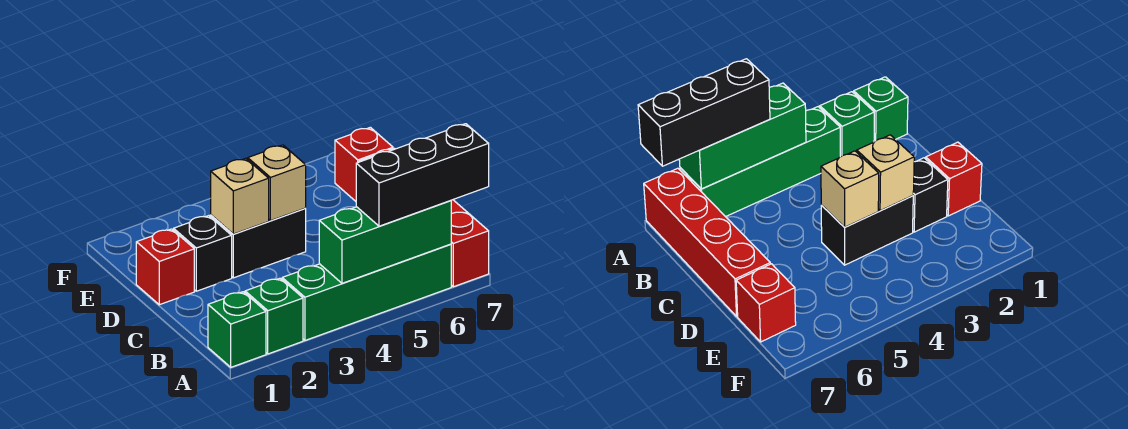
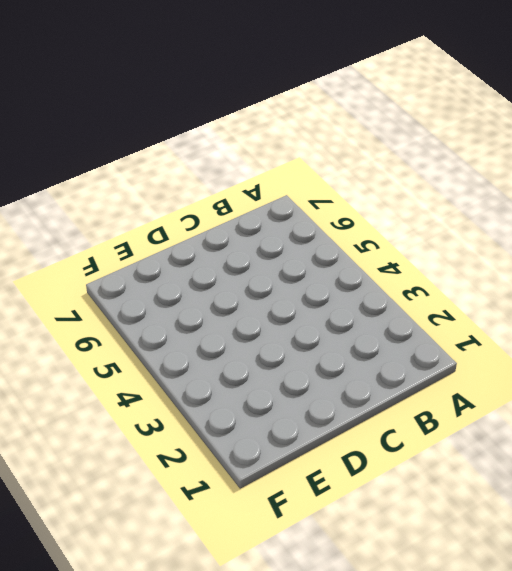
none -> green brick A1 level 1
none -> green brick A2 level 1
none -> green brick A3:A6 level 1

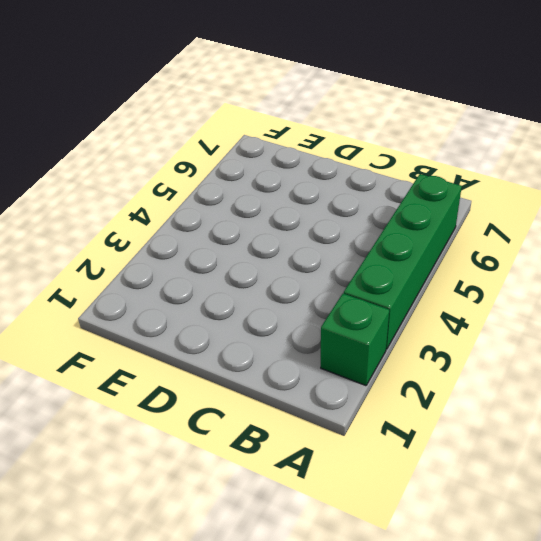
none -> green brick A1 level 1
none -> red brick A7:D7 level 1
none -> red brick D1 level 1

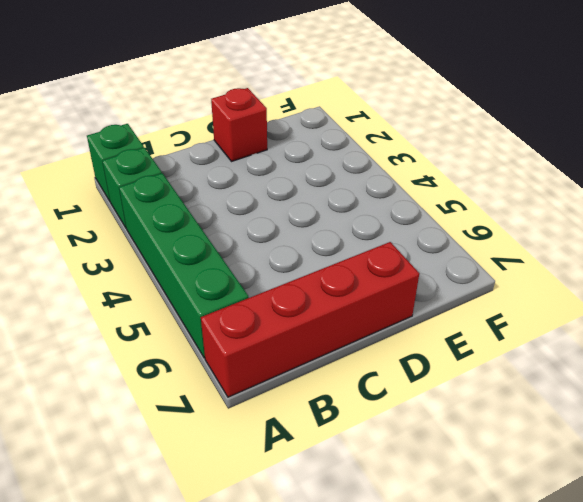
none -> black brick D2 level 1
none -> black brick D3:D4 level 1
none -> red brick E7 level 1

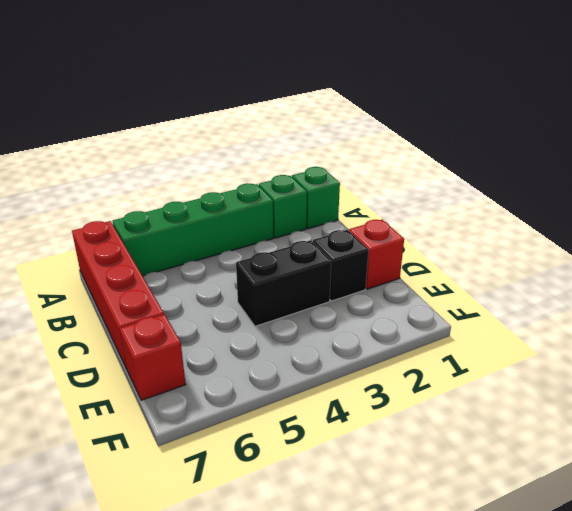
none -> green brick A4:A6 level 2
none -> tan brick D3 level 2
none -> tan brick D4 level 2

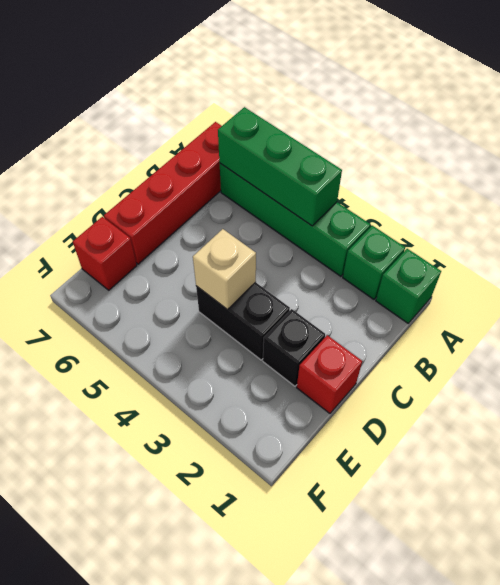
none -> tan brick D3 level 2
none -> black brick A5:A7 level 3

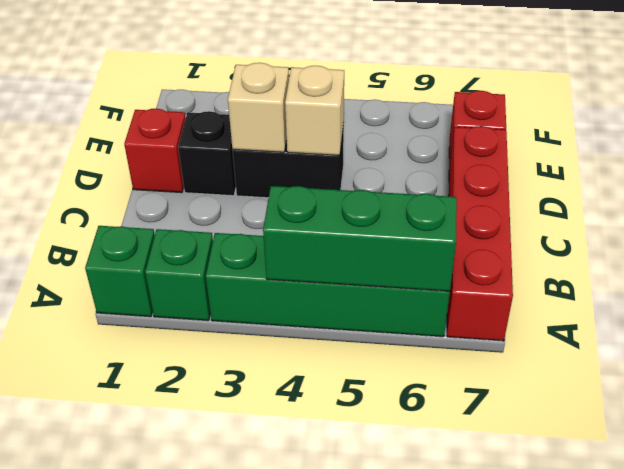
none -> black brick A5:A7 level 3

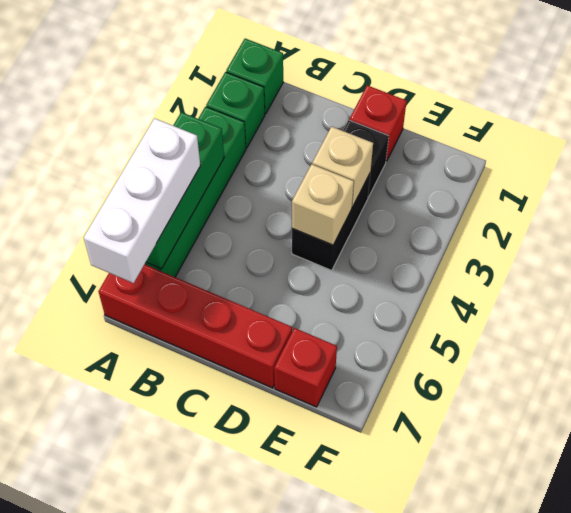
white brick A5:A7 level 3 -> black brick A5:A7 level 3

